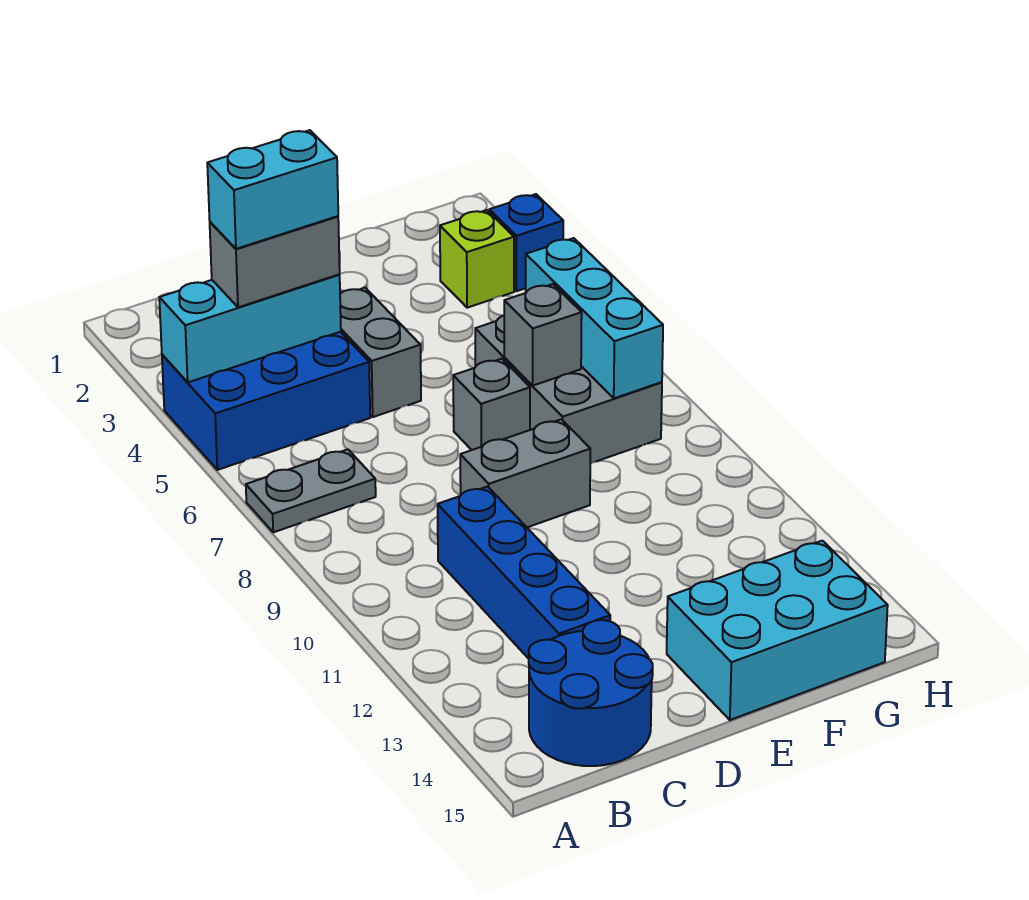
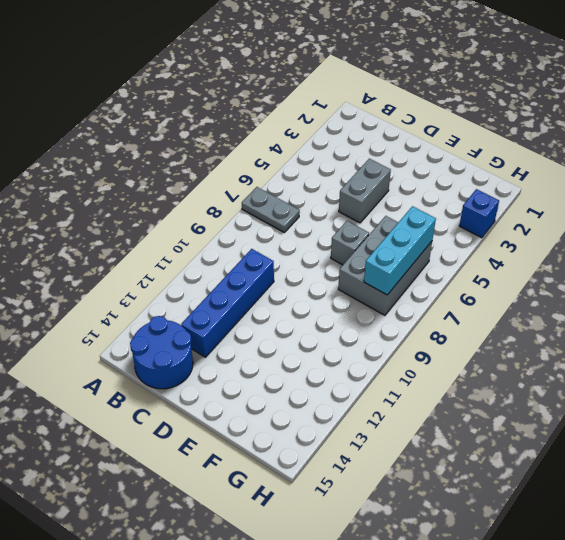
none -> blue brick A4:C5 level 1
none -> grey brick D9:E9 level 1
none -> cyan brick E14:G15 level 1

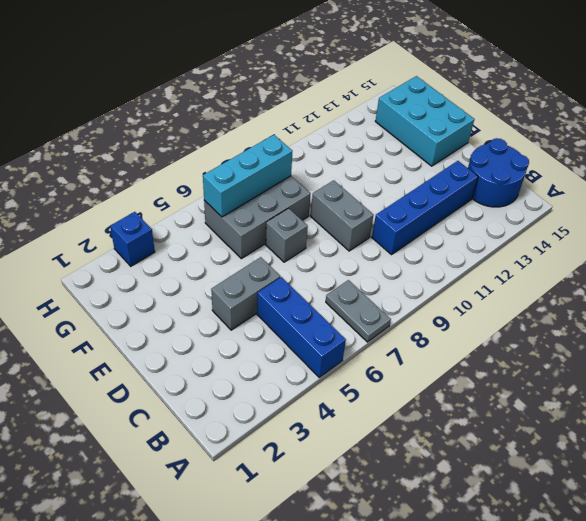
blue brick A5:C5 level 1 -> blue brick A4:C5 level 1
none -> lime brick G3 level 1
none -> cyan brick A4:C4 level 2
none -> grey brick F7 level 2

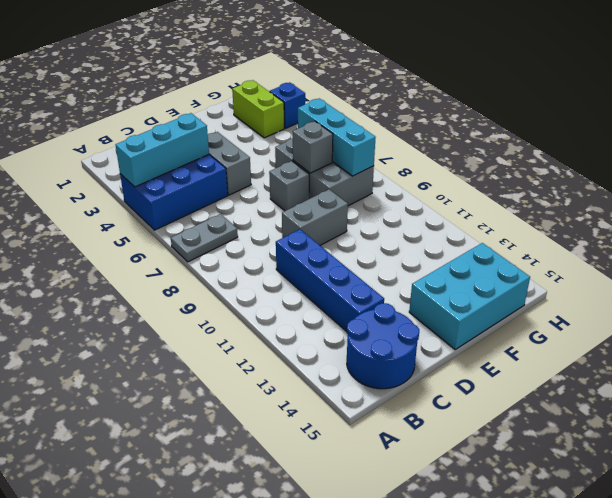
lime brick G2:G3 level 1 -> lime brick G3 level 1
none -> grey brick B4:C4 level 3
none -> cyan brick B4:C4 level 4

